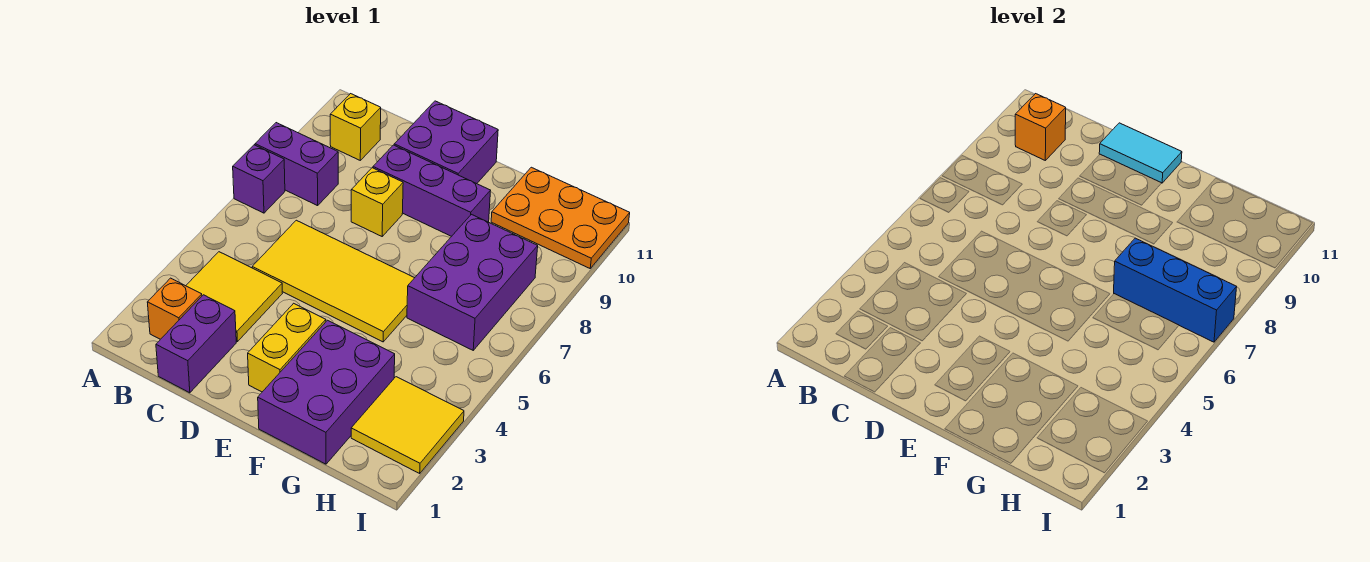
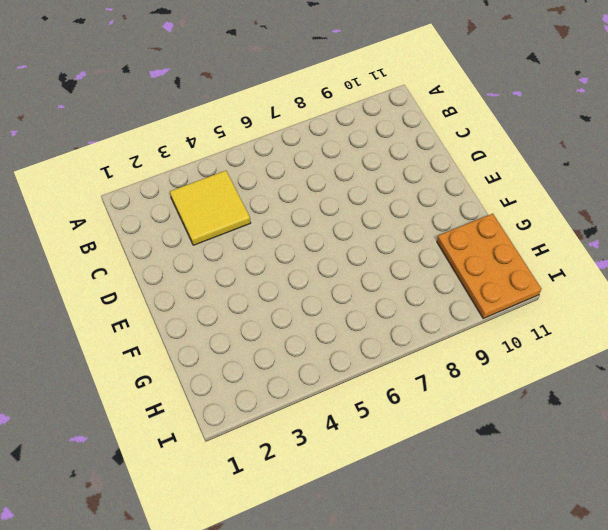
none -> purple brick A7 level 1
none -> purple brick A8:B8 level 1
none -> orange brick B2 level 1

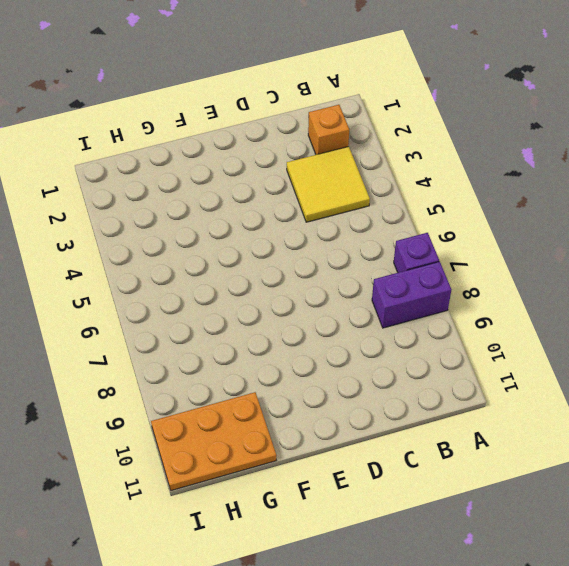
none -> yellow brick B10 level 1
none -> purple brick C1:C2 level 1
none -> yellow tile C5:F6 level 1

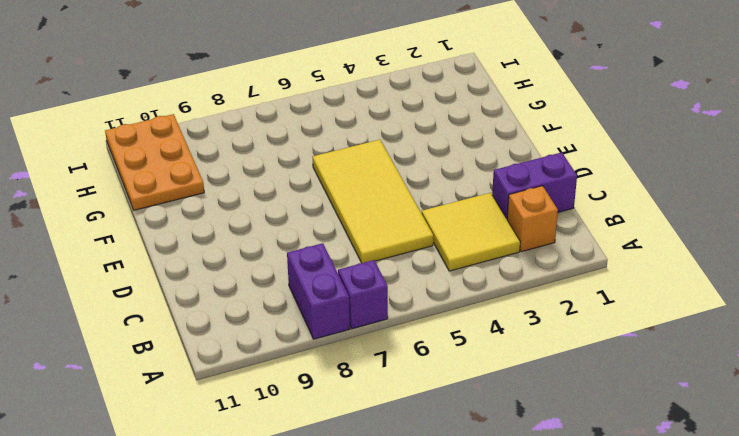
none -> yellow brick B10 level 1
none -> yellow brick D8 level 1
none -> purple brick D9:F9 level 1

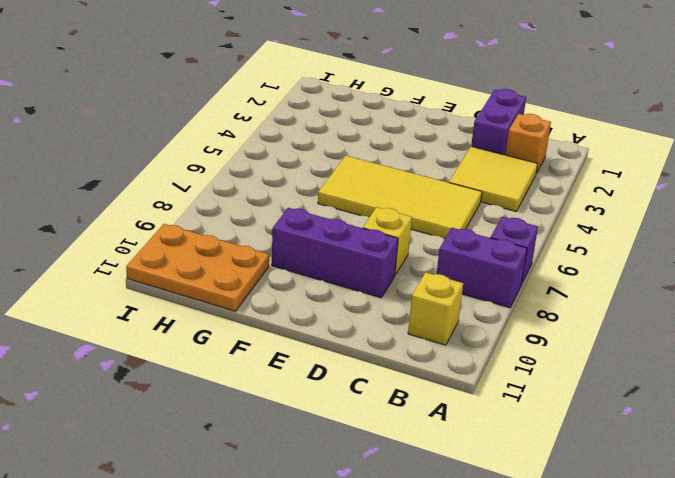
none -> purple brick D10:E11 level 1
none -> yellow brick E2:E3 level 1
none -> purple brick F1:G3 level 1

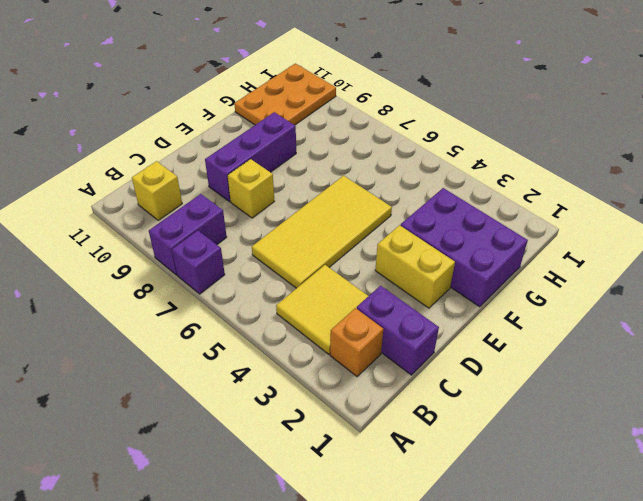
none -> purple brick D10:E11 level 1
none -> purple brick G6:H8 level 1
none -> yellow tile H2:I3 level 1

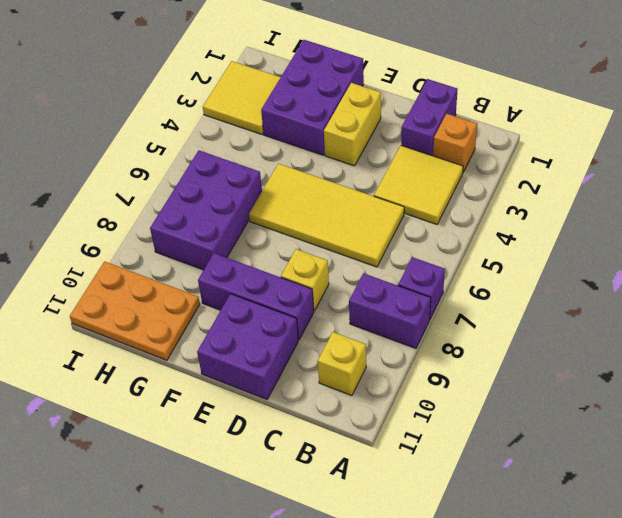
none -> orange brick B10 level 2
none -> cyan tile D11:E11 level 2
none -> blue brick G7:I7 level 2

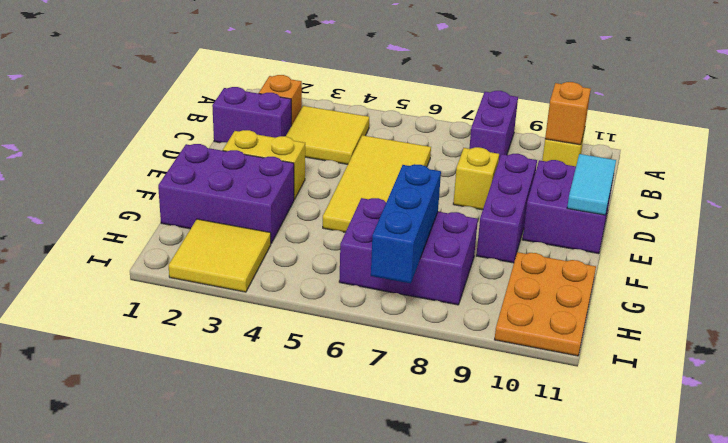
none -> purple brick A7 level 1

